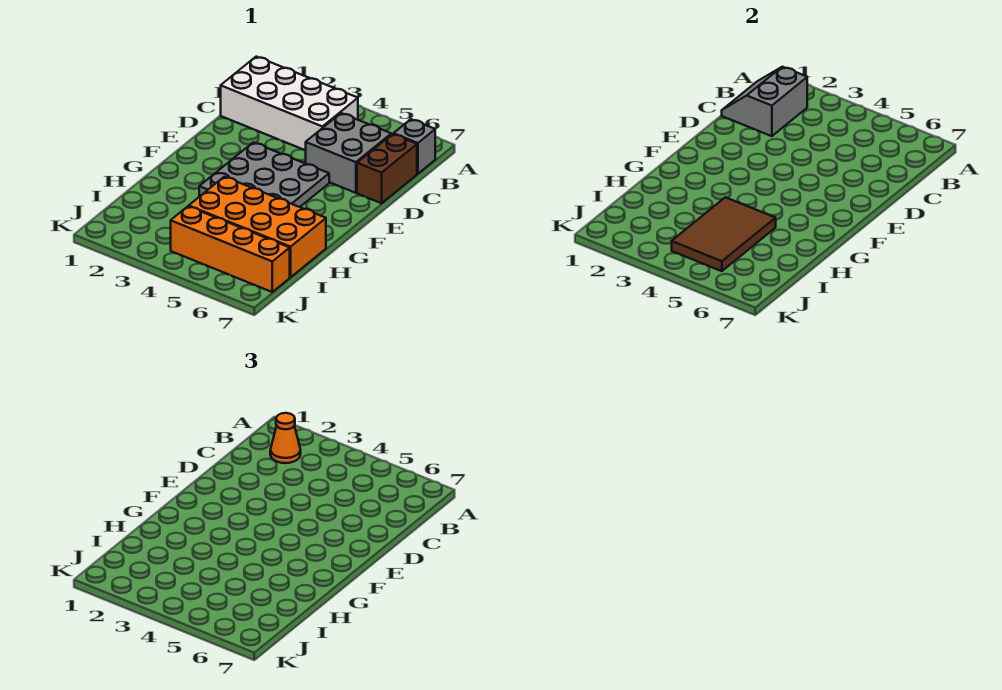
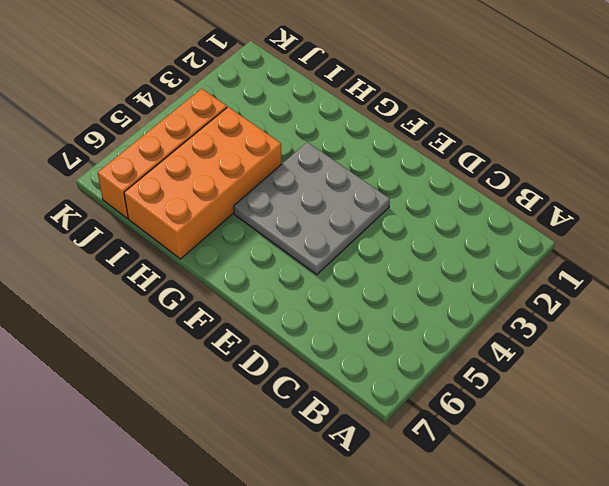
none -> white brick B1:C4 level 1
none -> grey brick B7 level 1

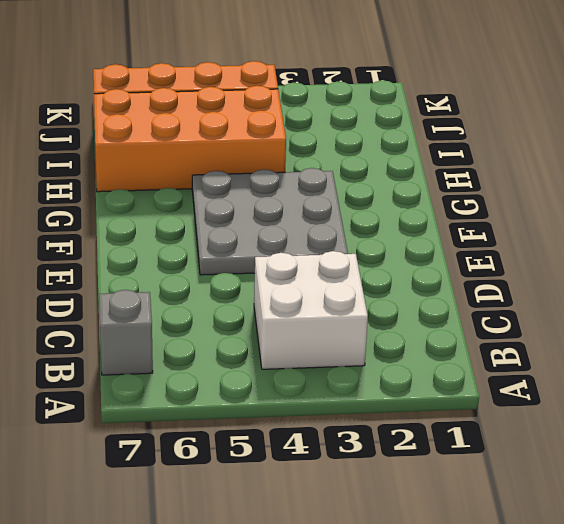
white brick B3:C4 level 1 -> white brick B1:C4 level 1
none -> grey brick C5:D6 level 1
none -> brown brick C7:D7 level 1

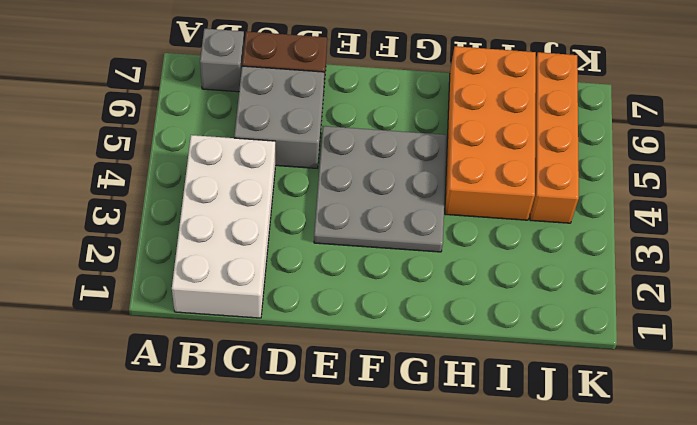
none -> grey slope B1:C2 level 2 top 2
none -> brown tile H4:J5 level 2

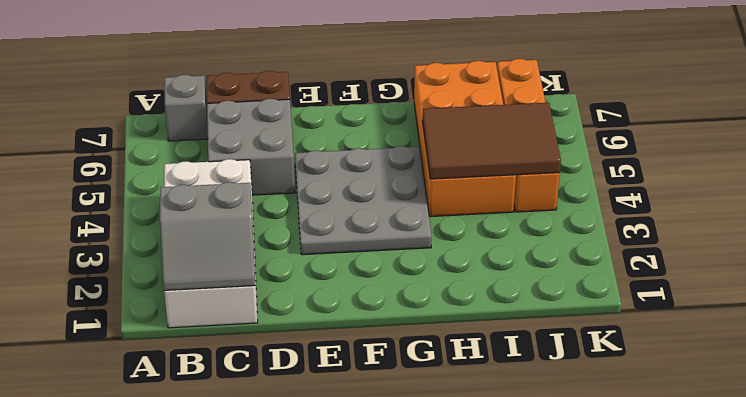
none -> orange cone B2 level 3

